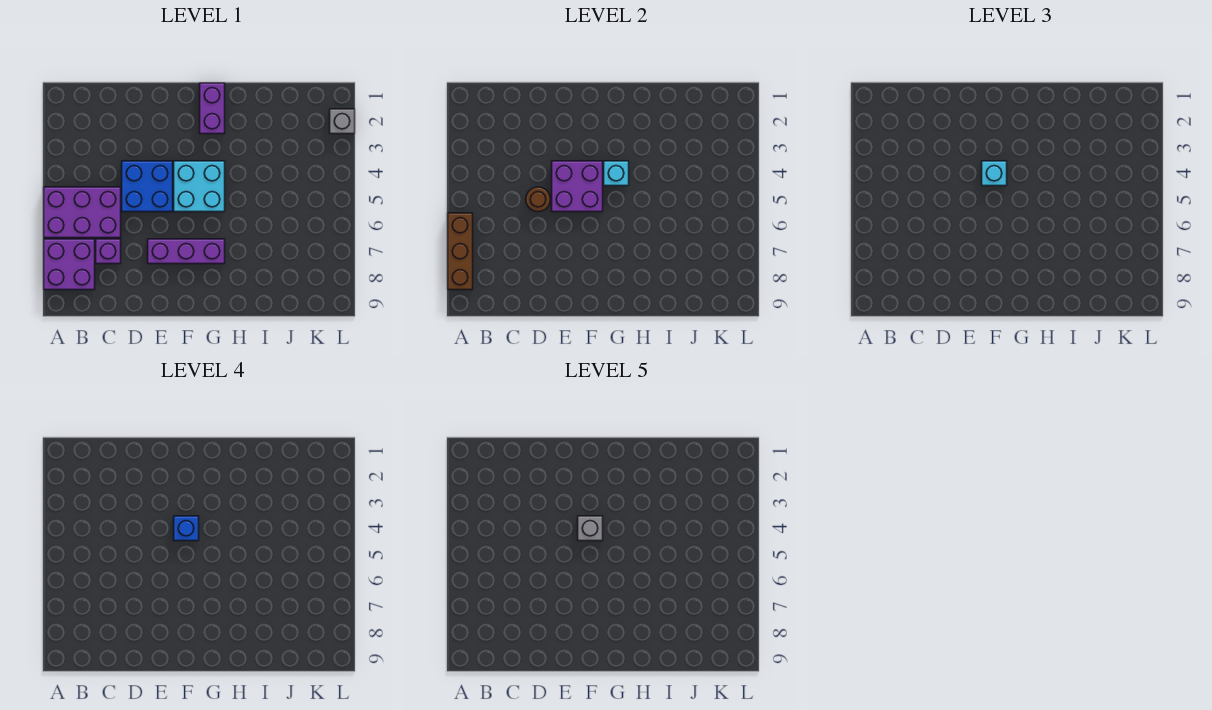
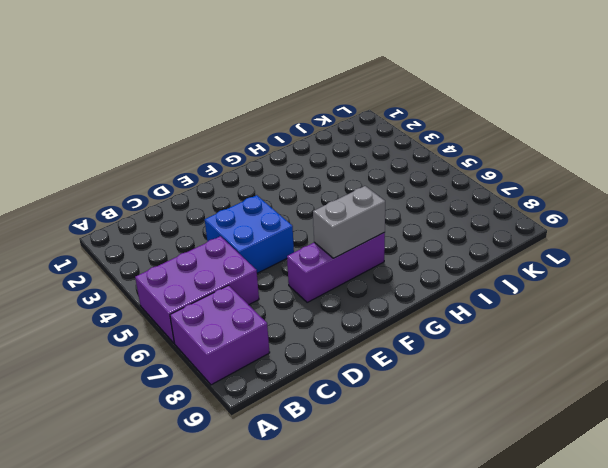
grey brick F7:G7 level 2 -> none
none -> purple brick C7 level 1
none -> cyan brick F4:G5 level 1
none -> purple brick G1:G2 level 1

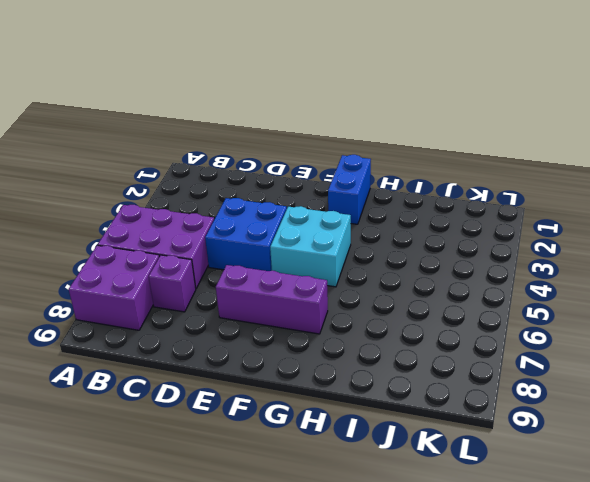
blue brick G1:G2 level 1 -> purple brick G1:G2 level 1
none -> grey brick L2 level 1
none -> brown brick A6:A8 level 2
none -> brown round brick D5 level 2

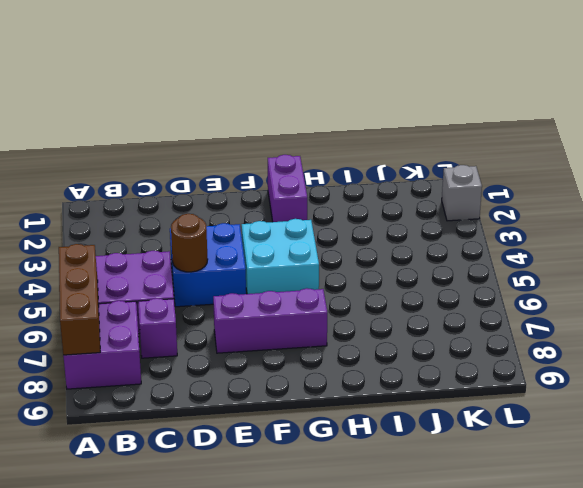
none -> purple brick E4:F5 level 2
none -> cyan brick G4 level 2
none -> cyan brick F4 level 3

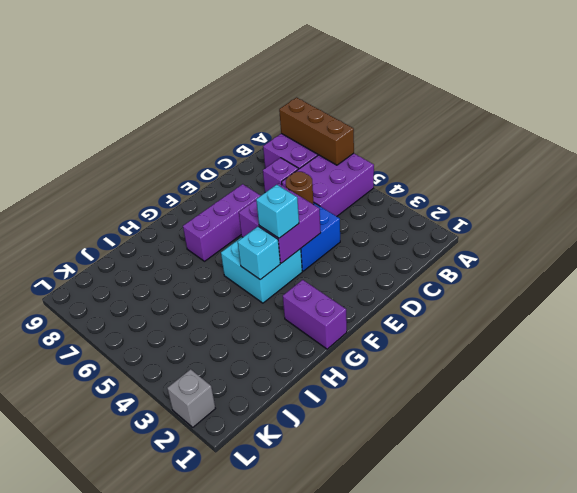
none -> blue brick F4 level 4
none -> grey brick F4 level 5

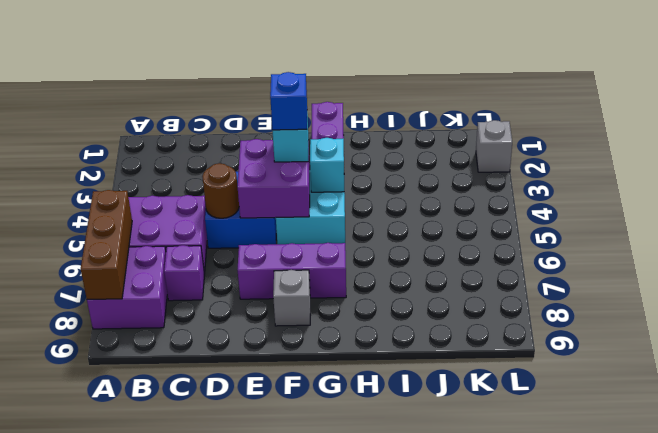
grey brick F8 level 1 -> grey brick F4 level 5

